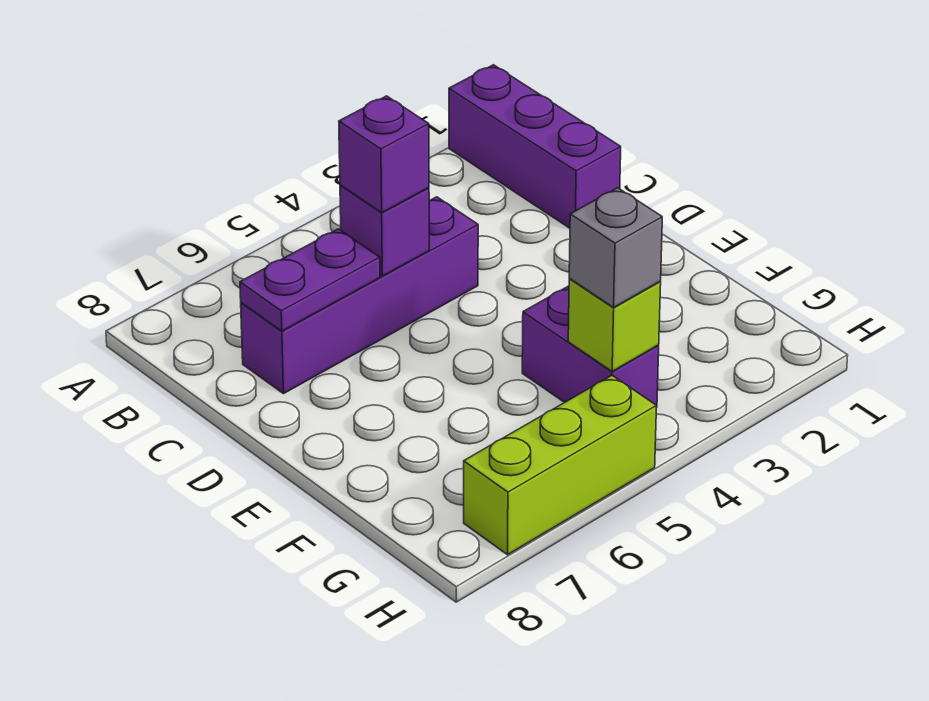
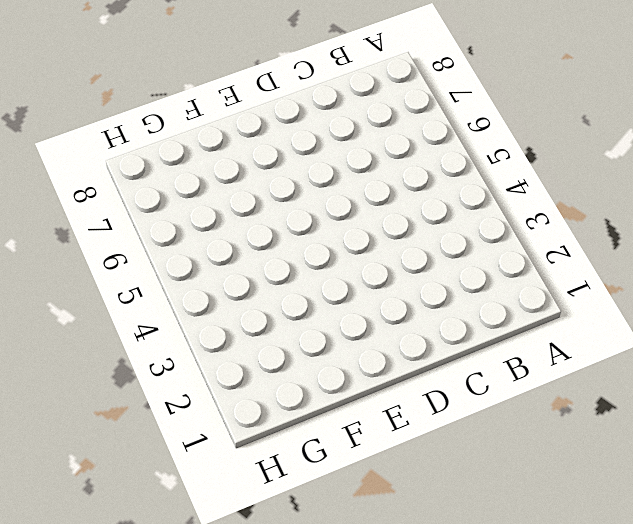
none -> purple brick A1:C1 level 1
none -> purple brick C4:C7 level 1

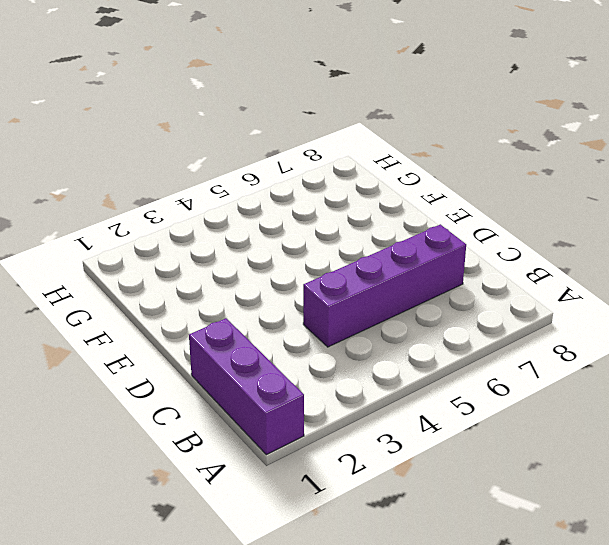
none -> purple brick F4:G4 level 1
none -> lime brick H5:H7 level 1

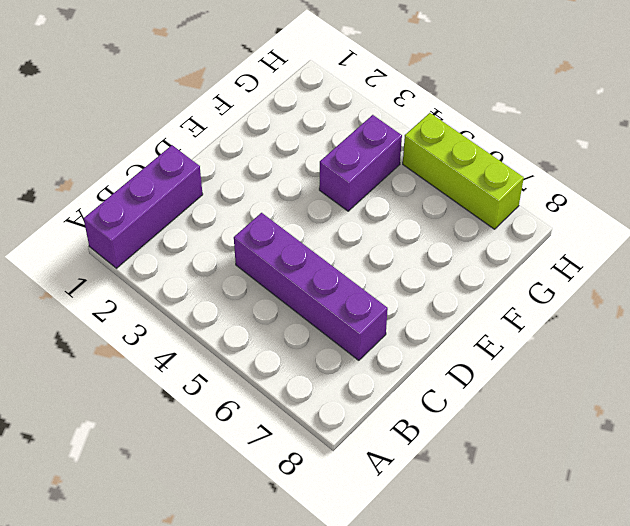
none -> purple brick C5 level 2
none -> purple plate C6:C7 level 2

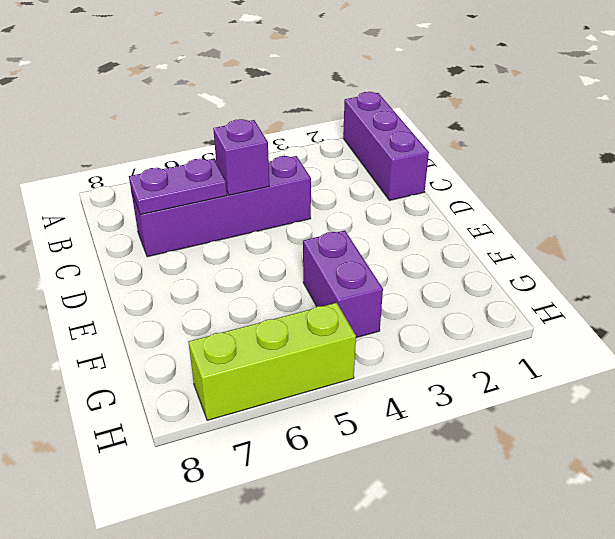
none -> lime brick G4 level 2
none -> purple brick C5 level 3

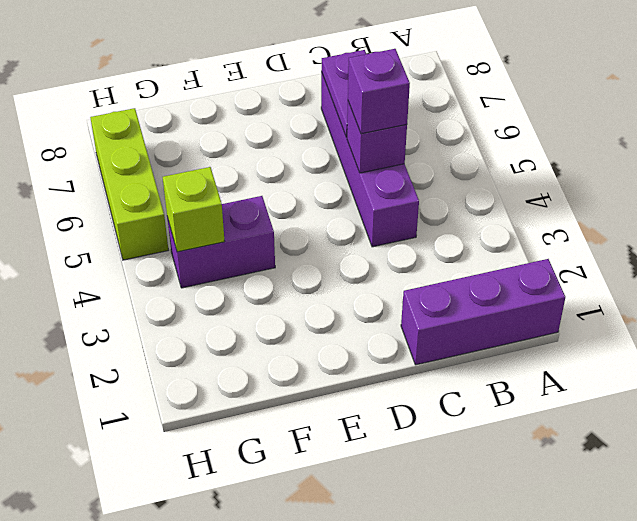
none -> grey brick G4 level 3

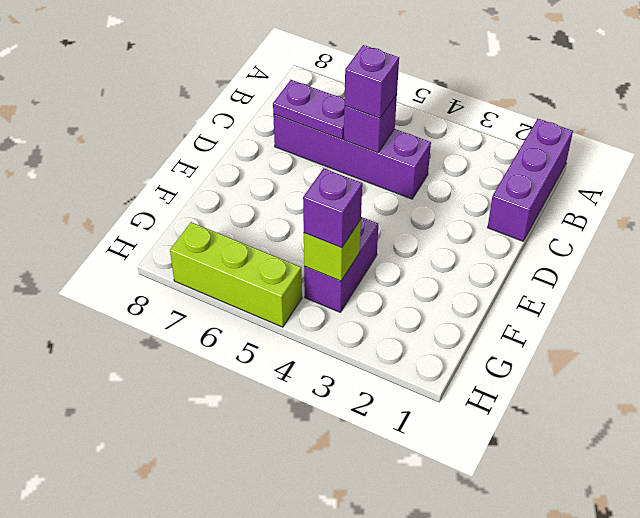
purple brick G4 level 3 -> grey brick G4 level 3

